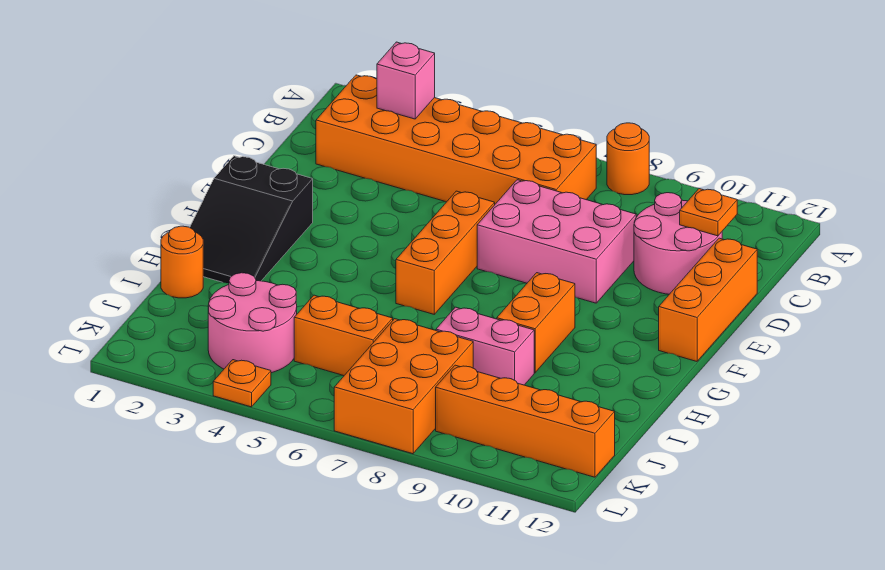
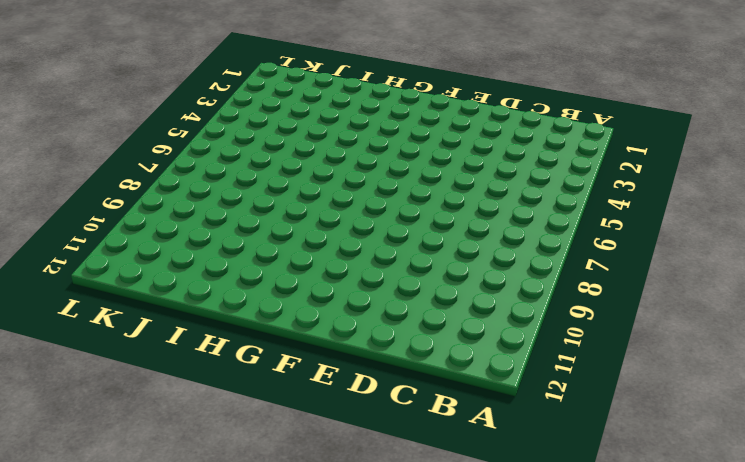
none -> orange round brick A8 level 1
none -> orange brick B2:C7 level 1
none -> pink round brick C10:D11 level 1

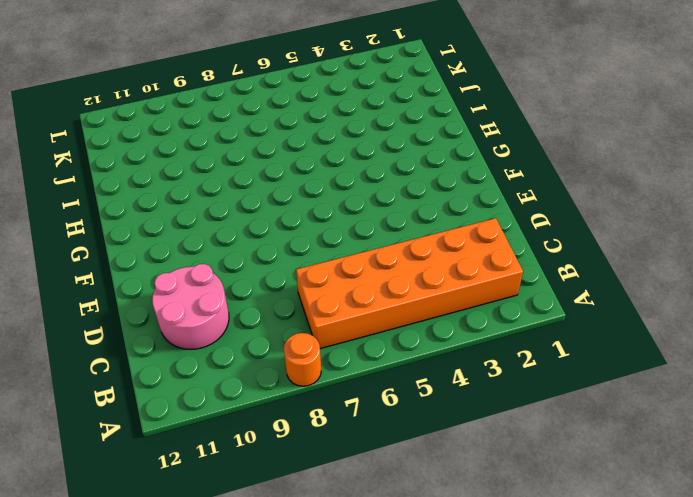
none -> pink brick D7:E9 level 1
none -> orange brick D12:F12 level 1
none -> orange brick E6:G6 level 1

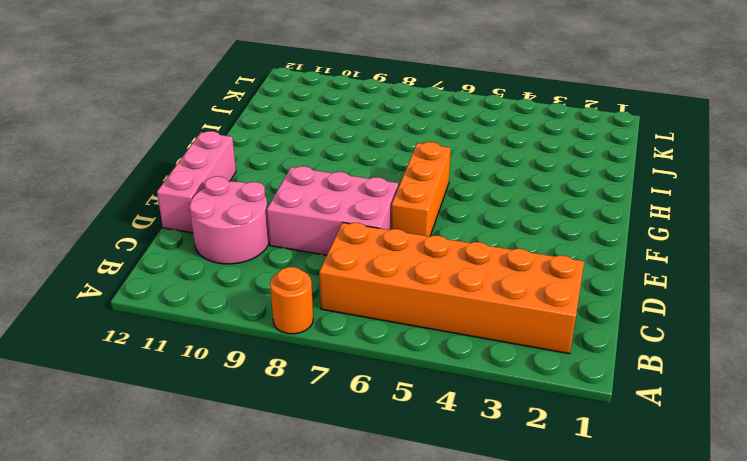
pink brick D12:F12 level 1 -> orange brick D12:F12 level 1
none -> black slope F1:H2 level 1 top F
none -> orange brick G9:H9 level 1
none -> orange round brick I1 level 1

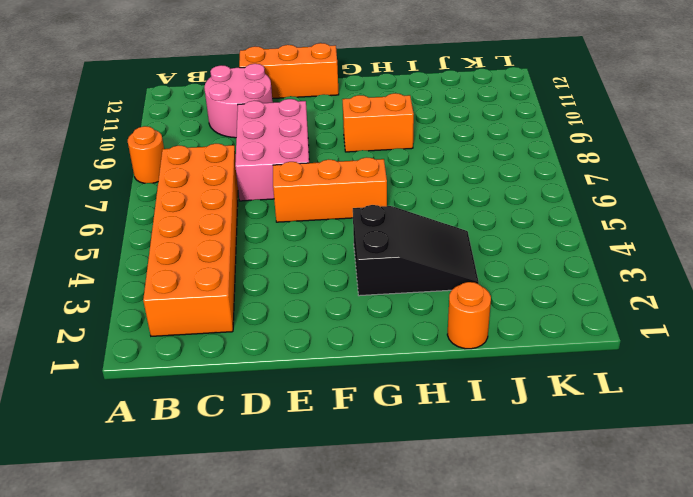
black slope G3:I4 level 1 top G -> black slope F1:H2 level 1 top F
none -> pink brick I8:I9 level 1
none -> pink round brick J3:K4 level 1
none -> orange brick J5:J6 level 1

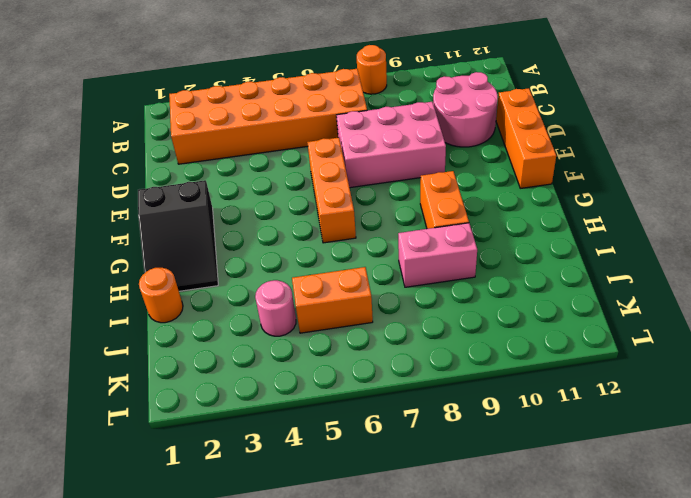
pink round brick J4 level 1 -> pink round brick J3:K4 level 1
none -> orange brick J7:L8 level 1
none -> orange brick K9:K12 level 1
none -> orange plate L4 level 1

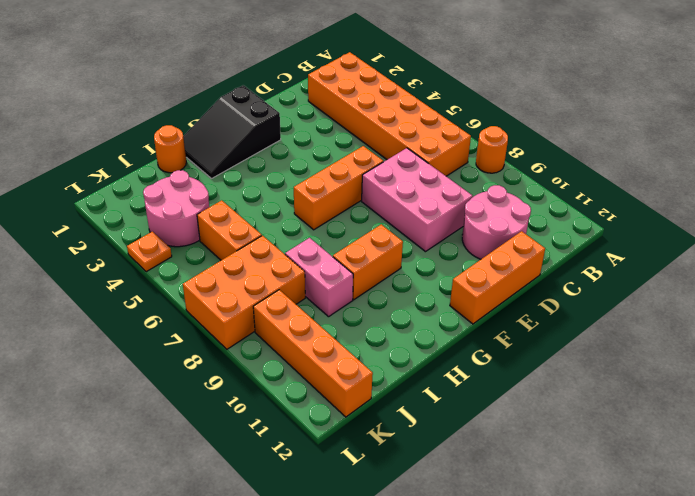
none -> pink brick B3 level 2
none -> orange plate C11 level 2

